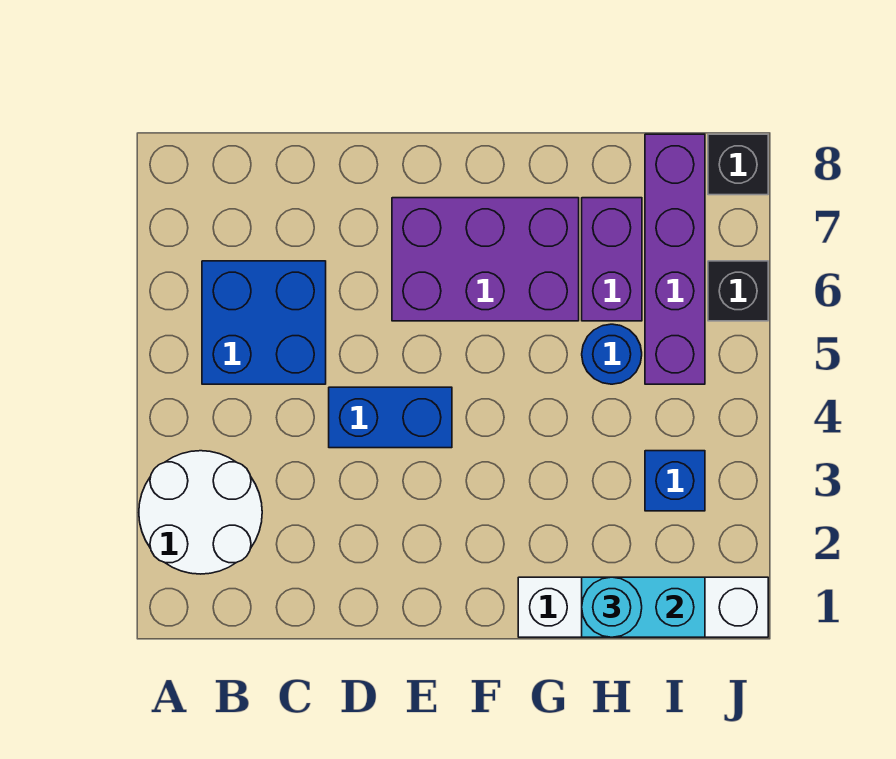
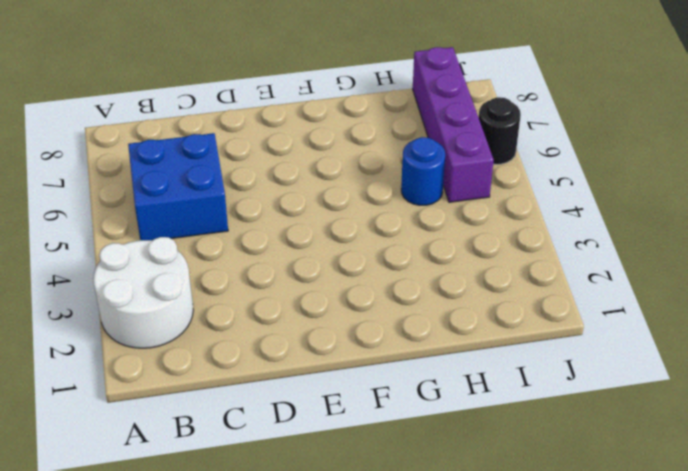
black round brick J6 level 1 -> black brick J6 level 1
none -> blue brick D4:E4 level 1
none -> purple brick E6:G7 level 1
none -> white brick G1:J1 level 1

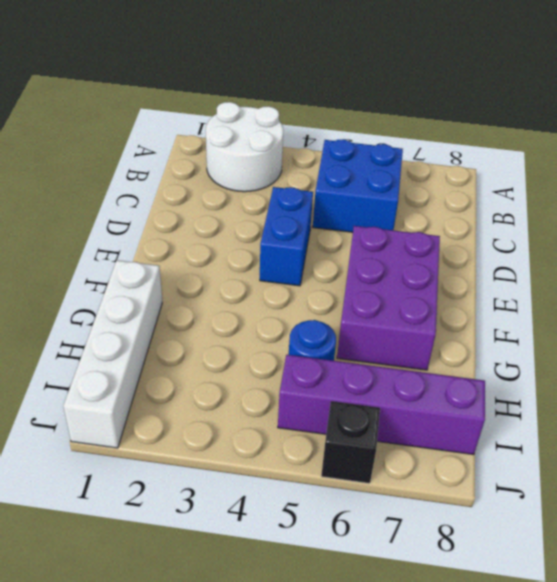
none -> purple brick H6:H7 level 1
none -> blue brick I3 level 1
none -> black brick J8 level 1

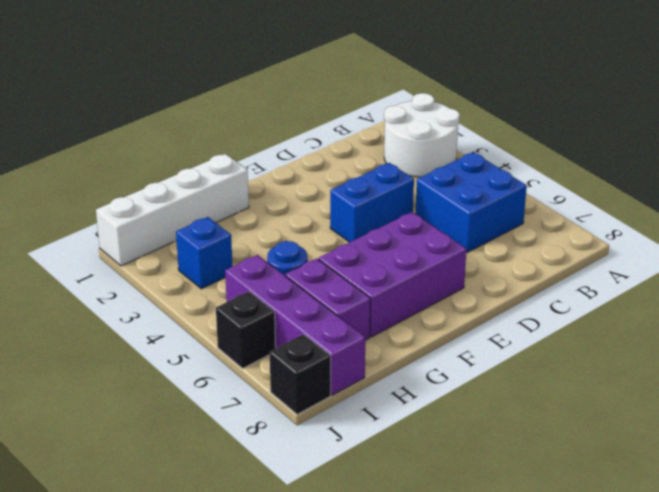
none -> cyan brick H1:I1 level 2
none -> cyan round brick H1 level 3

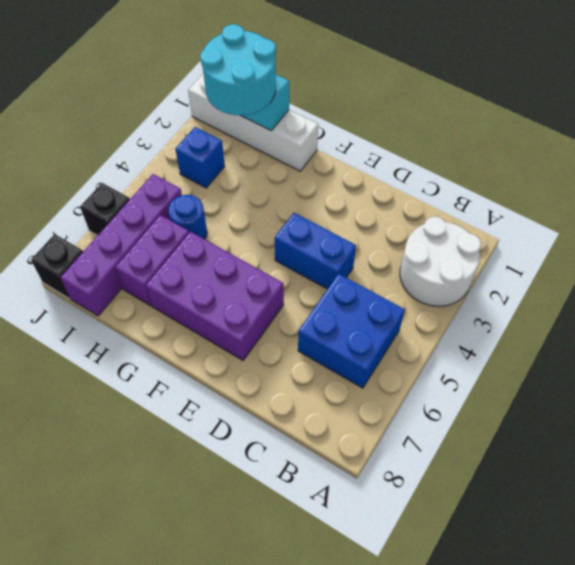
cyan round brick H1:I2 level 3 -> cyan round brick H1 level 3

